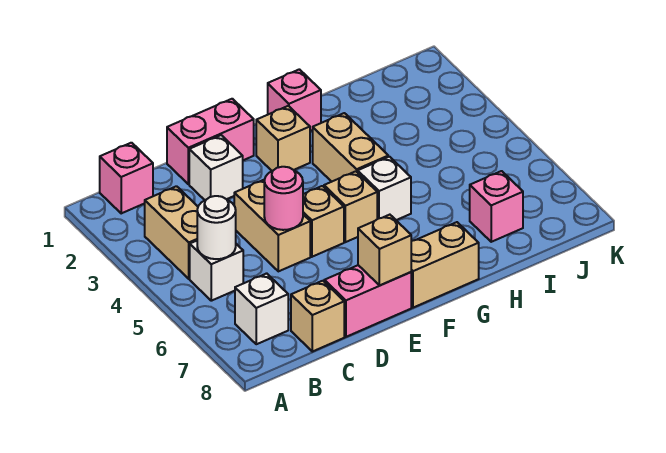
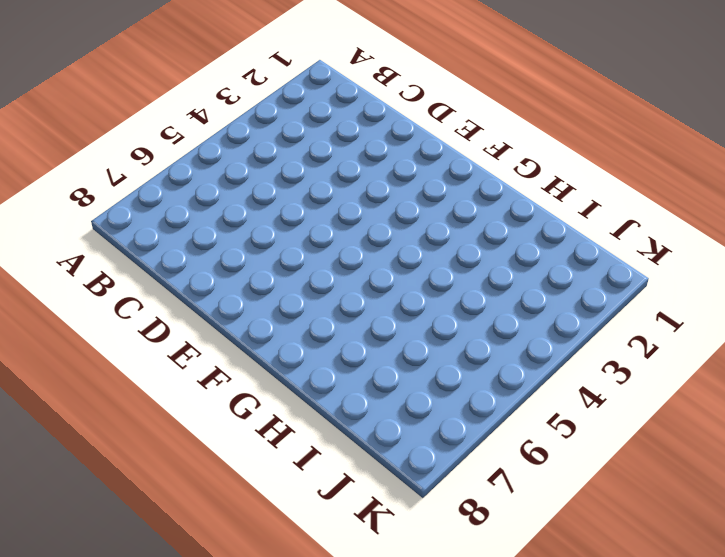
none -> pink brick B1 level 1
none -> tan brick B3:B4 level 1
none -> white brick B5 level 1

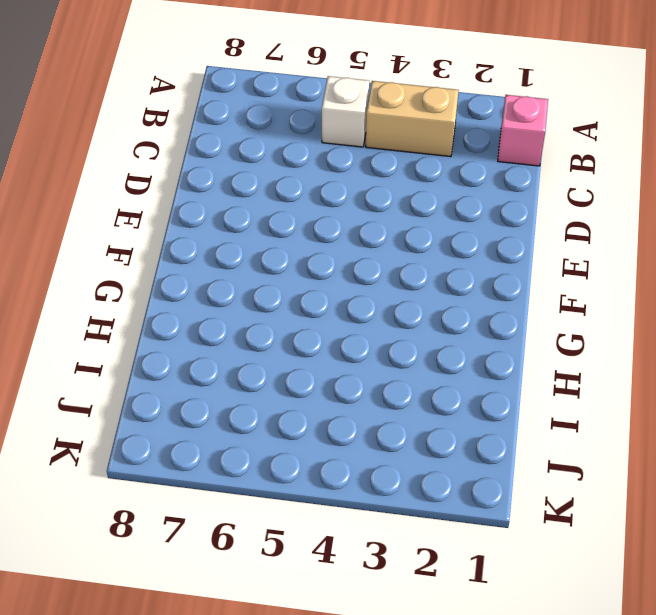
none -> white brick B7 level 1
none -> tan brick C8 level 1
none -> pink brick D1:E1 level 1

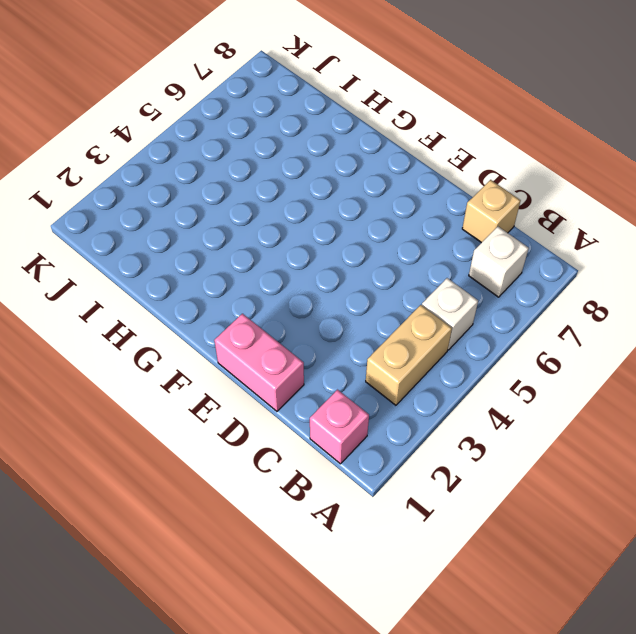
none -> white brick D2 level 1
none -> tan brick D4:D5 level 1
none -> pink brick D8:E8 level 1

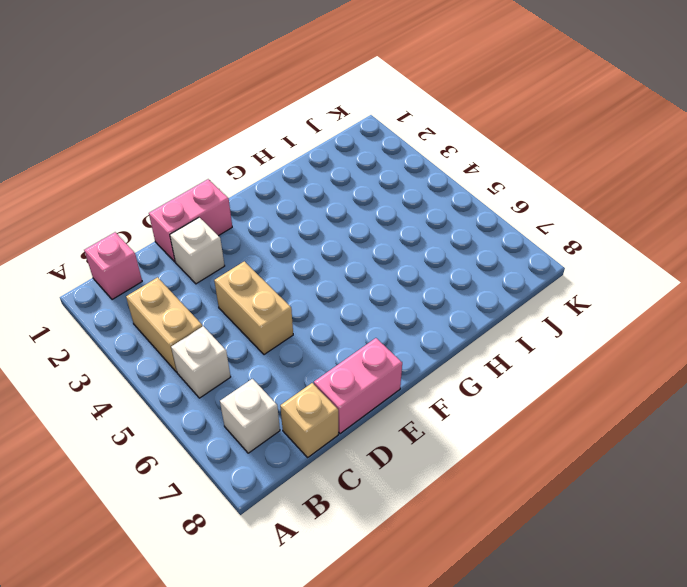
none -> tan brick E5 level 1
none -> tan brick F2 level 1
none -> tan brick F5 level 1

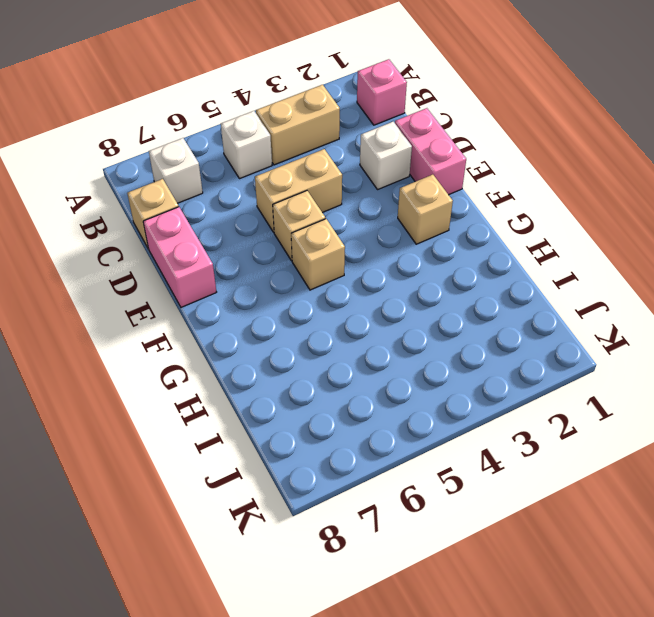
none -> tan brick F8:G8 level 1
none -> pink brick G1 level 1
none -> tan brick G3:G4 level 1

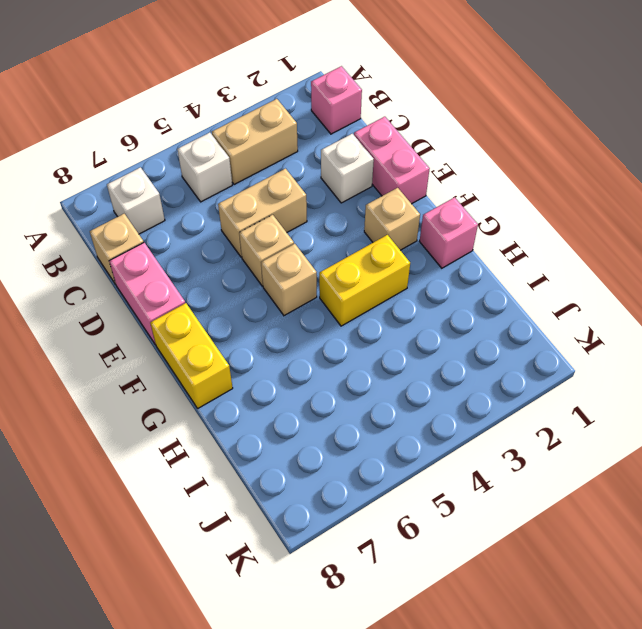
yellow brick F8:G8 level 1 -> tan brick F8:G8 level 1
yellow brick G3:G4 level 1 -> tan brick G3:G4 level 1
none -> white brick G5 level 1
none -> pink brick I7 level 1
none -> white round brick B5 level 2

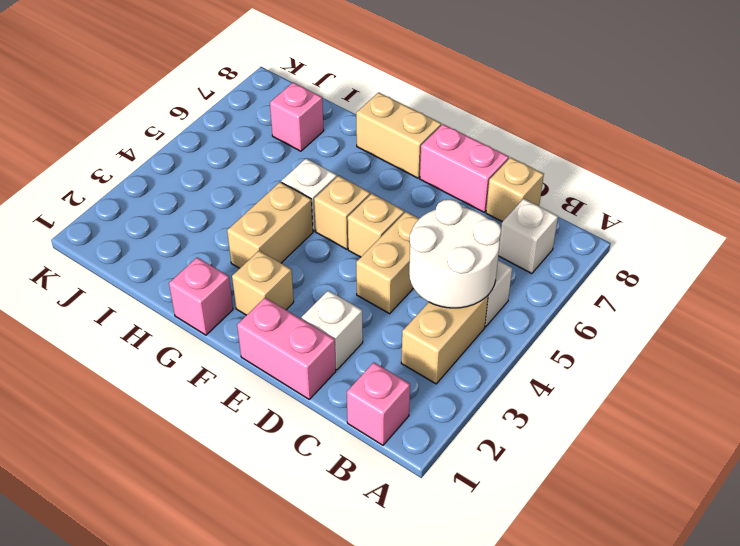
white round brick B4:C5 level 2 -> white round brick B5 level 2
none -> pink round brick D5 level 2
none -> tan brick E8 level 2

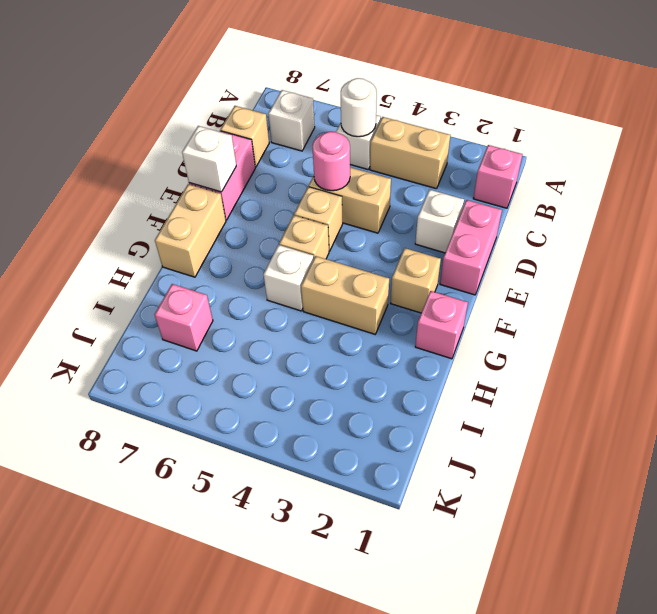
white brick E8 level 2 -> tan brick E8 level 2

